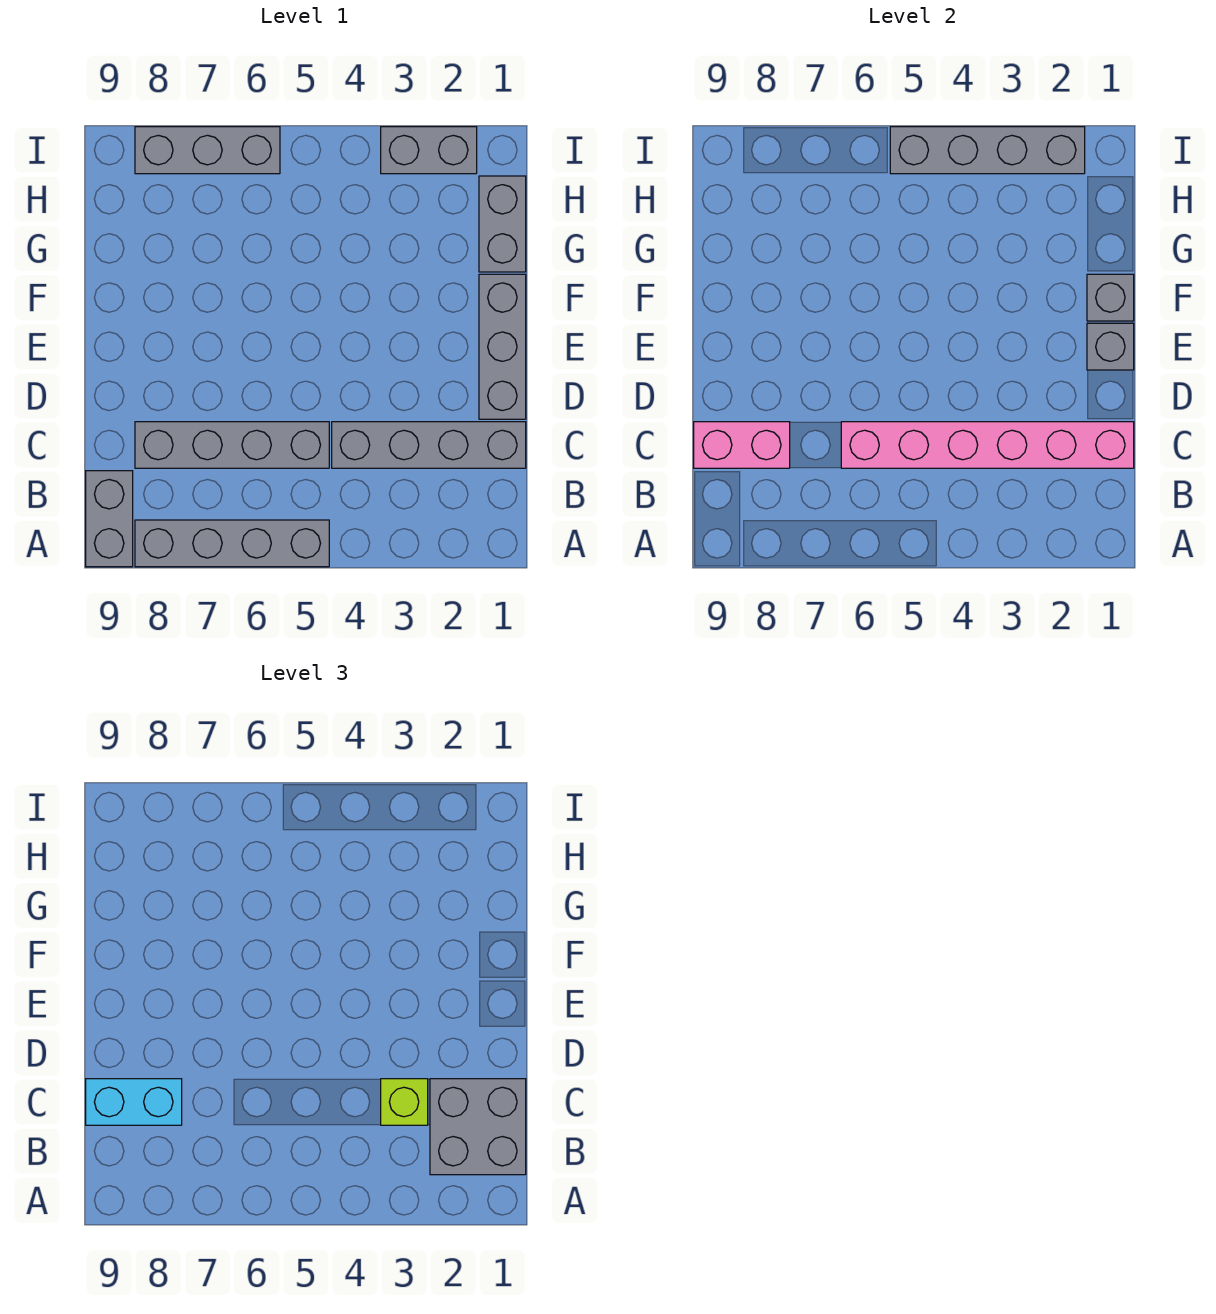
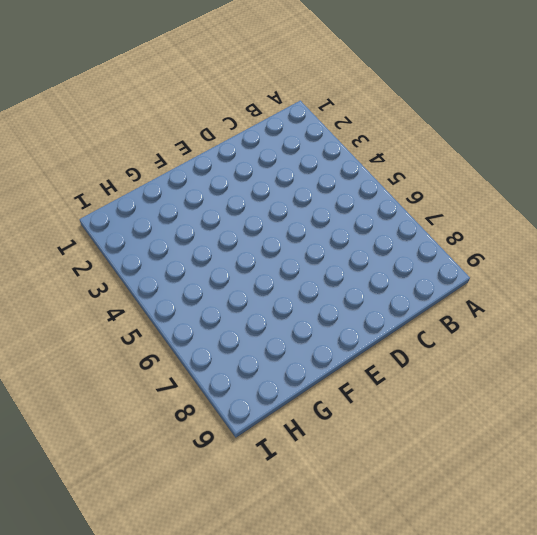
none -> grey brick A5:A8 level 1
none -> grey brick A9:B9 level 1
none -> grey brick C1:C4 level 1

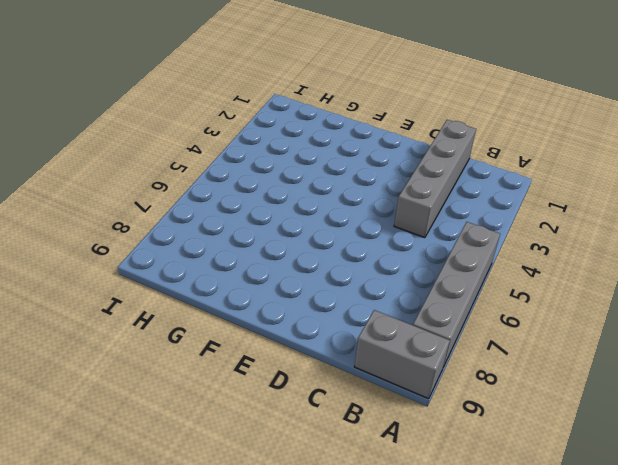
none -> grey brick C5:C8 level 1
none -> grey brick D1:F1 level 1
none -> grey brick G1:H1 level 1

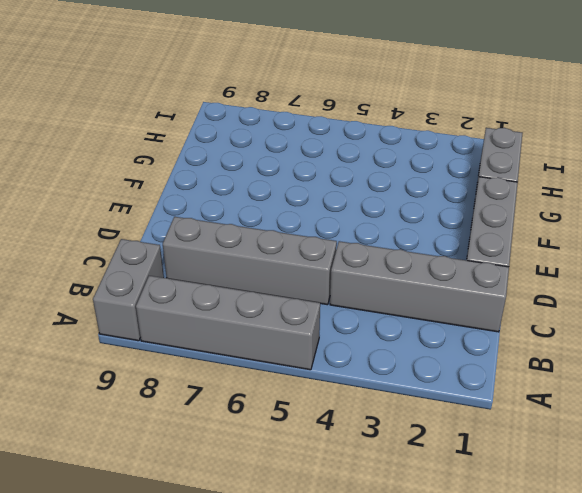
none -> grey brick I2:I3 level 1
none -> grey brick I6:I8 level 1
none -> pink brick C1:C6 level 2

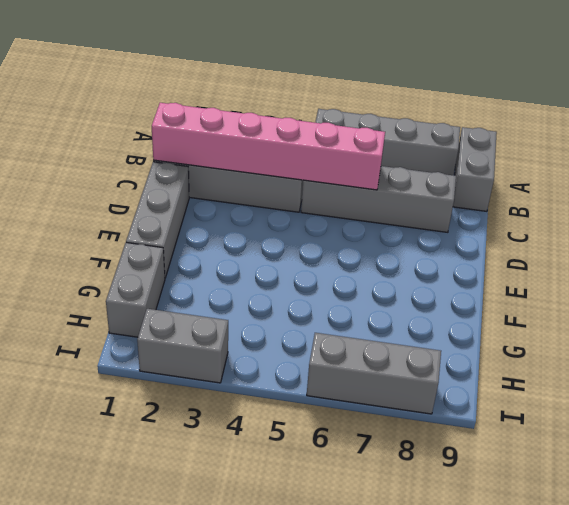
none -> pink brick C8:C9 level 2
none -> grey brick E1 level 2
none -> grey brick F1 level 2

